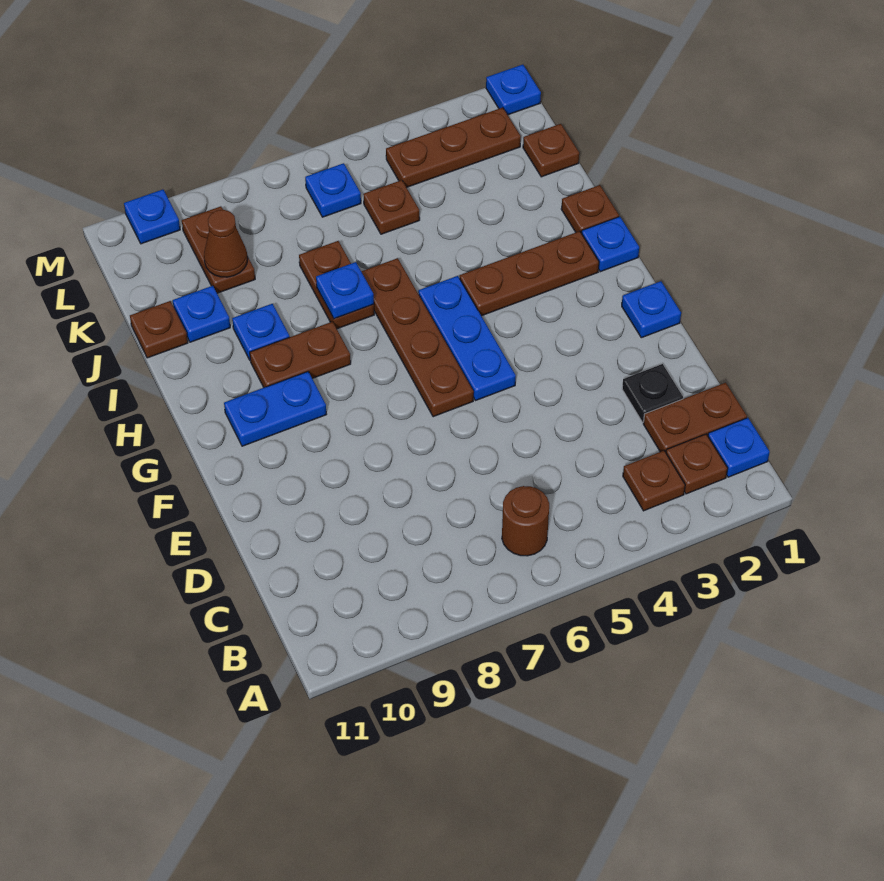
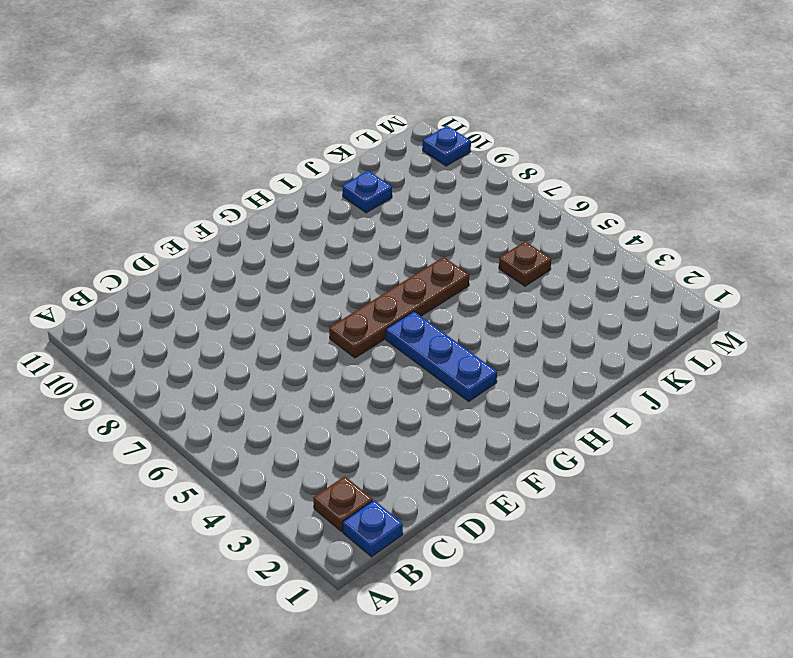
blue plate G3:G5 level 1 -> blue plate F5:H5 level 1
none -> brown plate B3 level 1
none -> brown round brick B6 level 1
none -> brown plate C1:C2 level 1

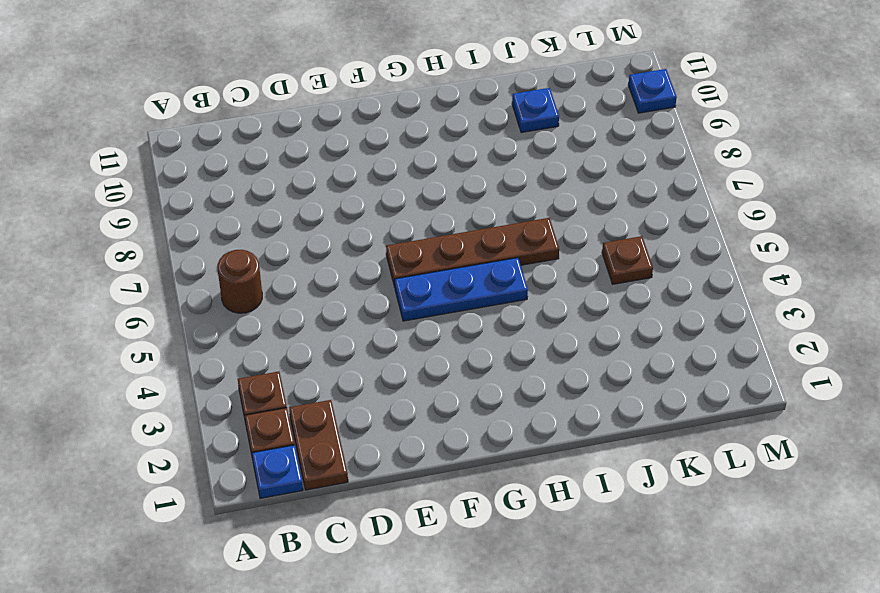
none -> black plate D2 level 1
none -> blue plate F1 level 1
none -> blue plate G9:G10 level 1

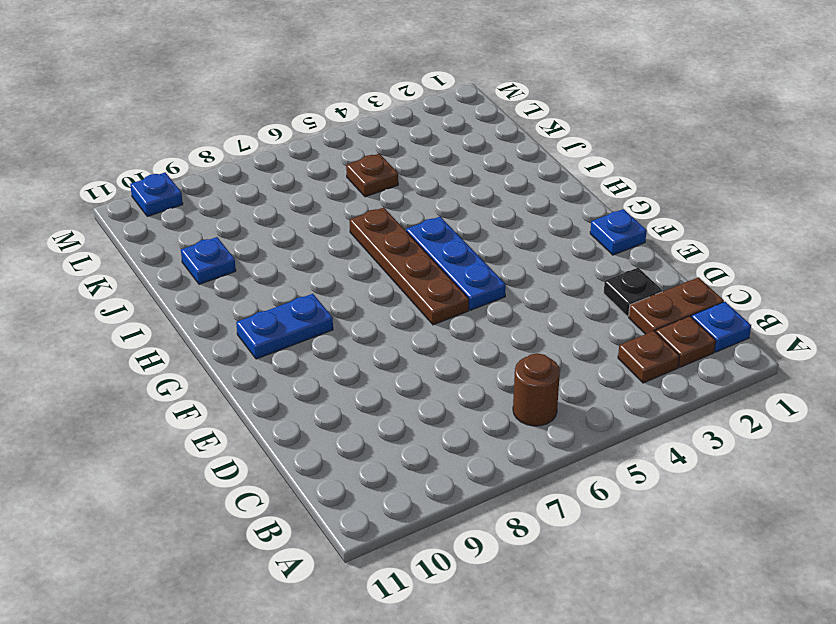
none -> blue plate H1 level 1
none -> brown plate H2:H4 level 1
none -> brown plate H8:H9 level 1

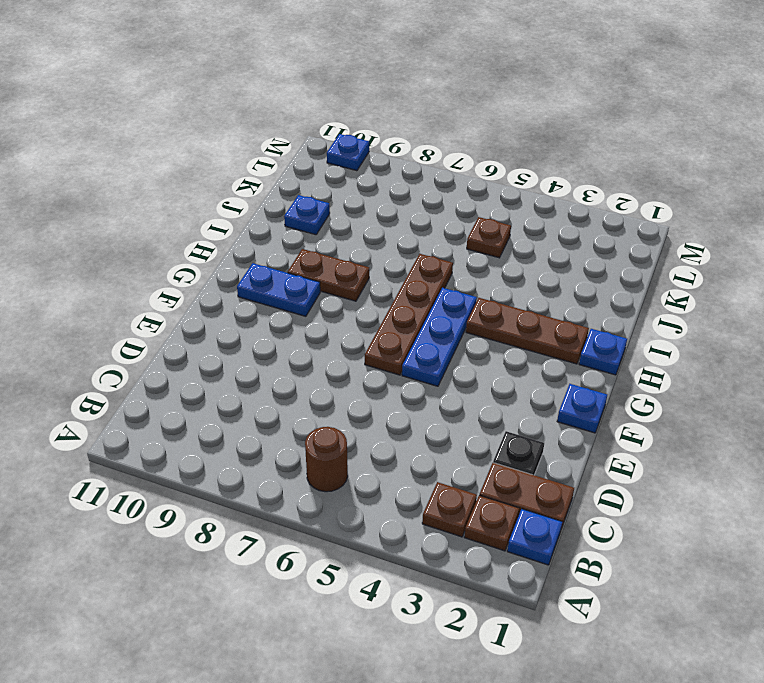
none -> brown plate I1 level 1
none -> brown plate I7:J7 level 1
none -> blue plate I9 level 1

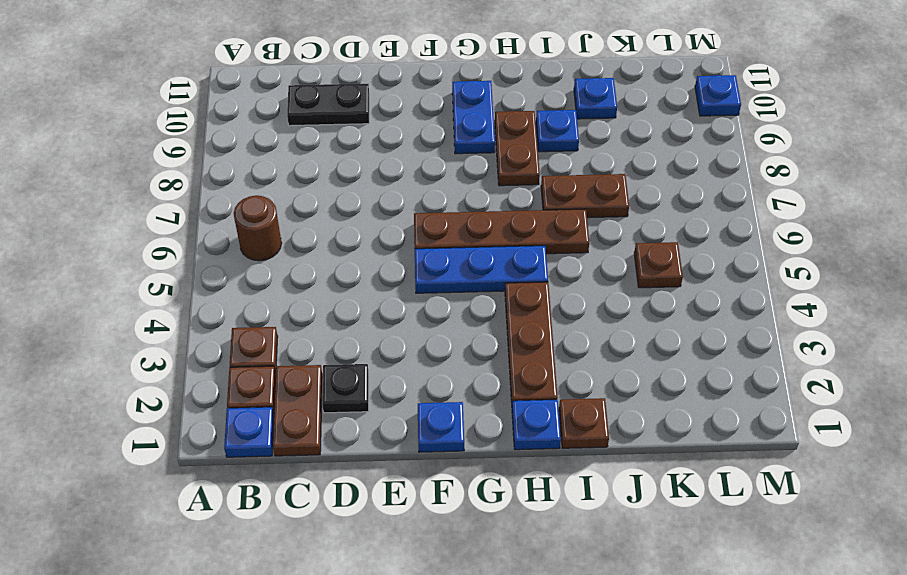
black plate C10:D10 level 1 -> none
none -> brown plate J11 level 1
none -> brown plate K1 level 1
none -> brown plate K9:L9 level 1

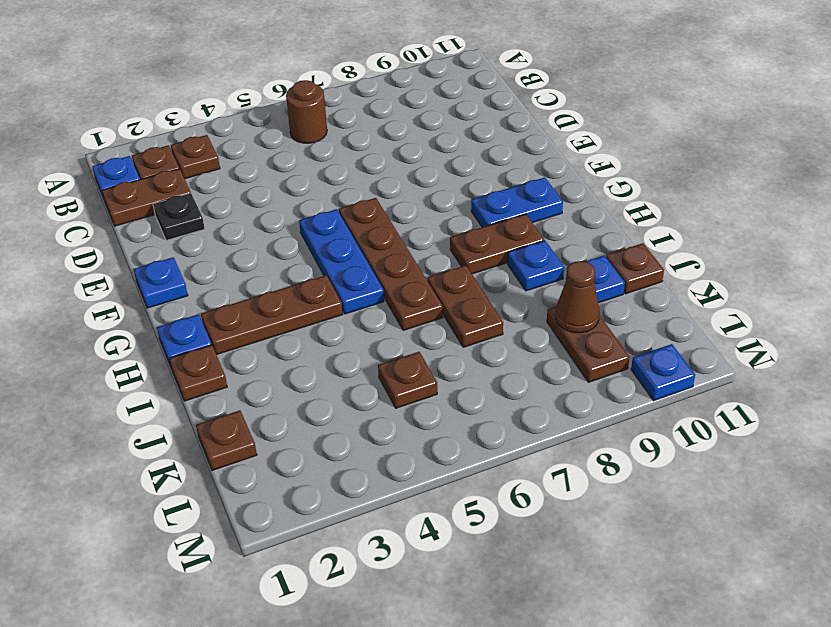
none -> brown plate L2:L4 level 1
none -> blue plate L6 level 1
none -> blue plate M1 level 1

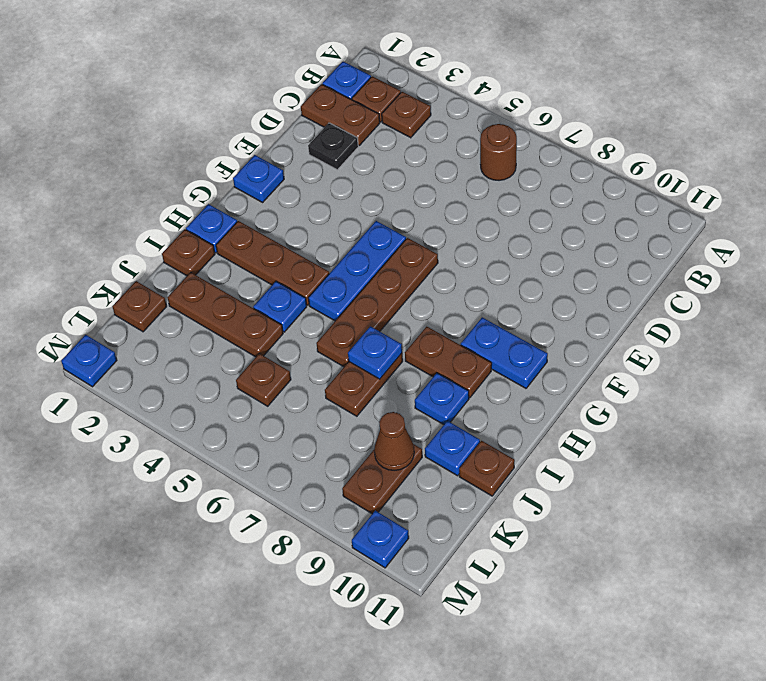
blue plate I4 level 1 -> blue plate L6 level 1
brown plate J2:J4 level 1 -> brown plate L2:L4 level 1

